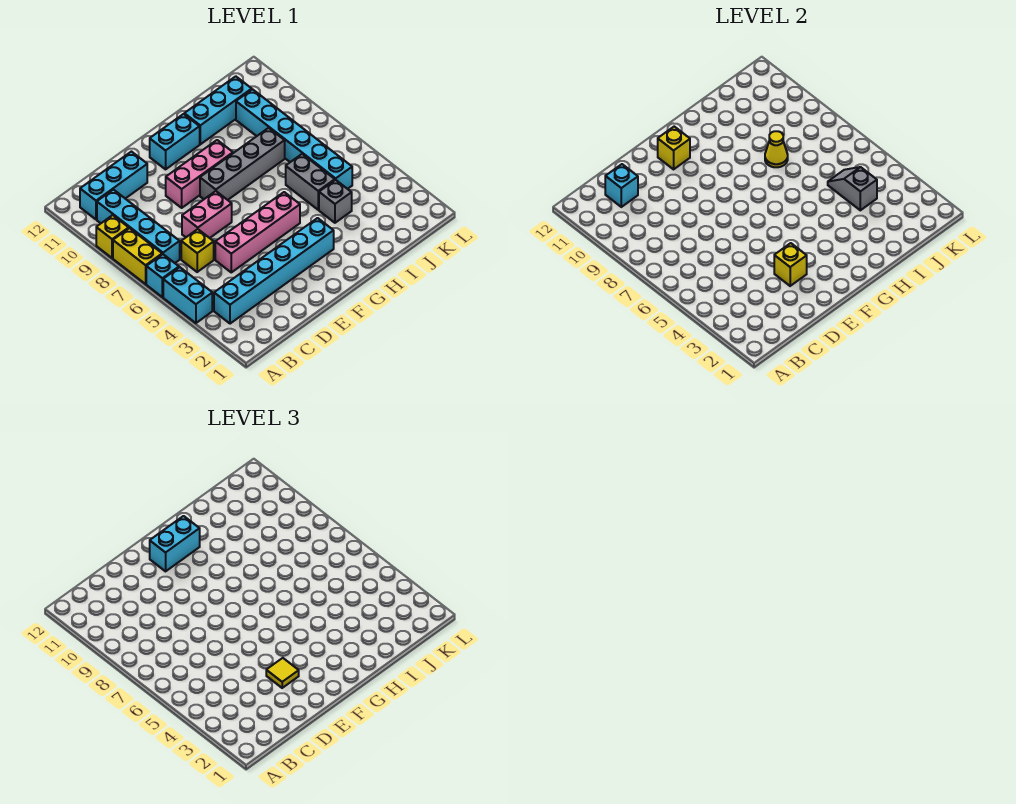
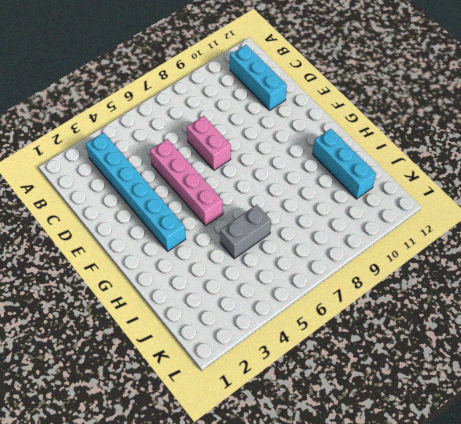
none -> cyan brick A4:A5 level 1
none -> cyan brick A6 level 1
none -> yellow brick A7:A8 level 1

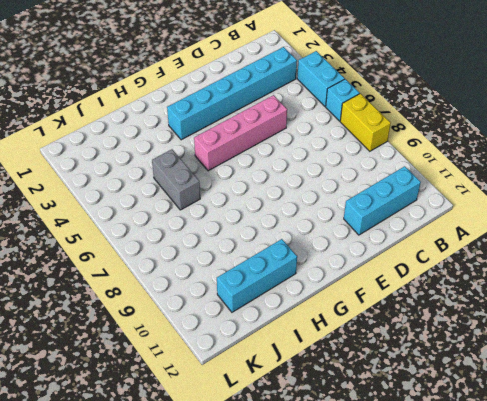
none -> yellow brick A9 level 1
none -> cyan brick B7:B10 level 1
none -> yellow brick C6 level 1

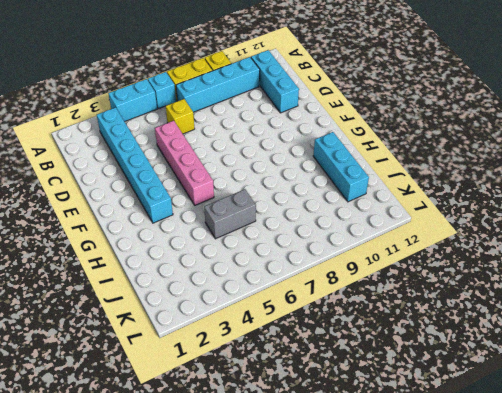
none -> pink brick D7:E7 level 1
none -> pink brick E9:G9 level 1
none -> grey brick F8:I8 level 1

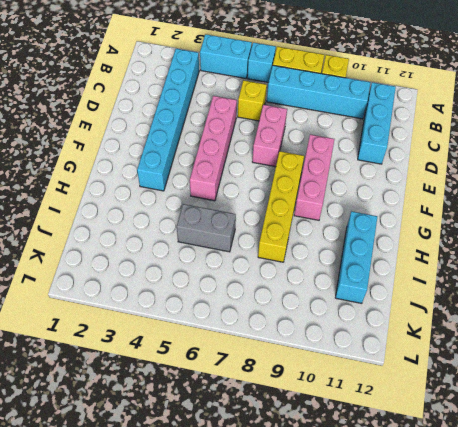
yellow brick F8:I8 level 1 -> grey brick F8:I8 level 1
none -> cyan brick F11:G11 level 1
none -> grey brick I4 level 1
none -> cyan brick J5:J10 level 1

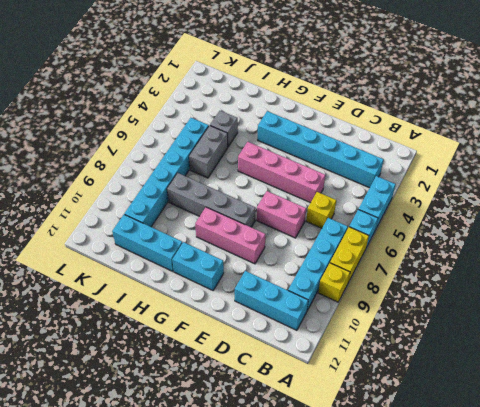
none -> cyan brick C11 level 2
none -> yellow brick E3 level 2
none -> yellow brick F11 level 2

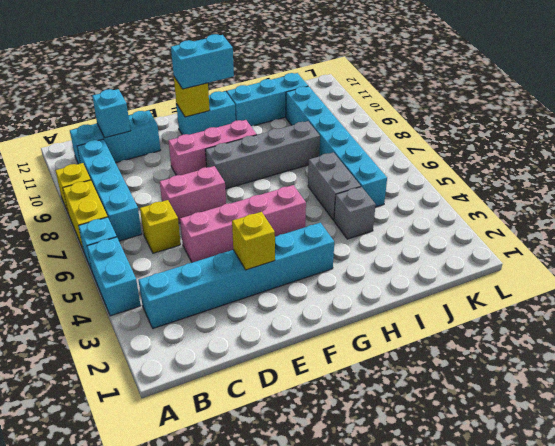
none -> yellow cone I8 level 2
none -> grey slope J4:J5 level 2 top 4
none -> yellow tile E3 level 3

